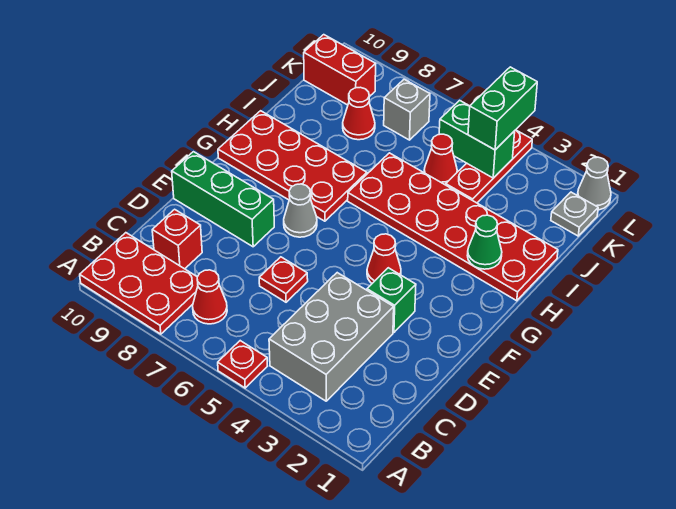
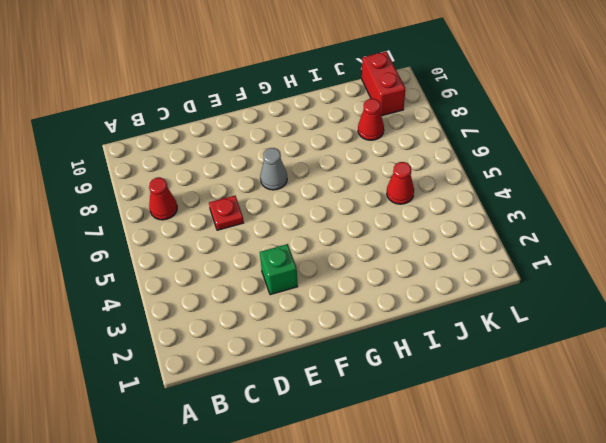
none -> red plate A5 level 1
none -> red plate A8:B10 level 1
none -> grey brick B3:D4 level 1

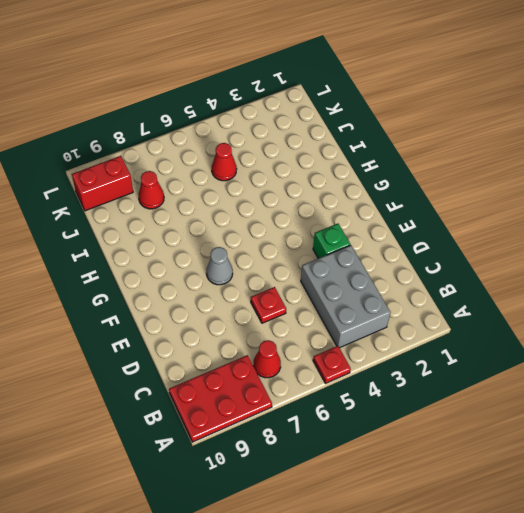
none -> red brick C9 level 1
none -> green brick E8:E10 level 1
none -> red cone F4 level 1

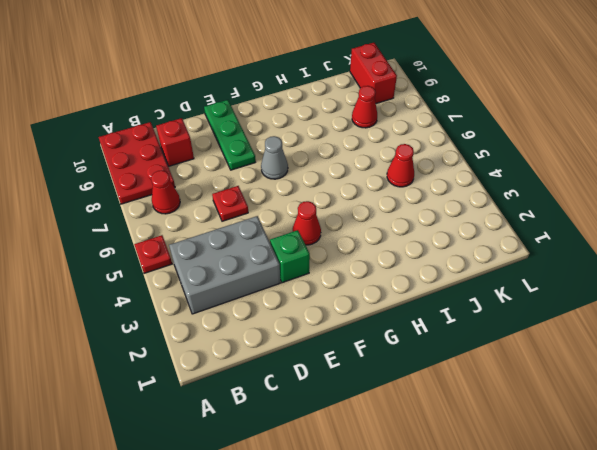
green plate E8:E10 level 1 -> green brick E8:E10 level 1
none -> red plate G7:H10 level 1
none -> red plate H1:I6 level 1
none -> red plate J4:L4 level 1

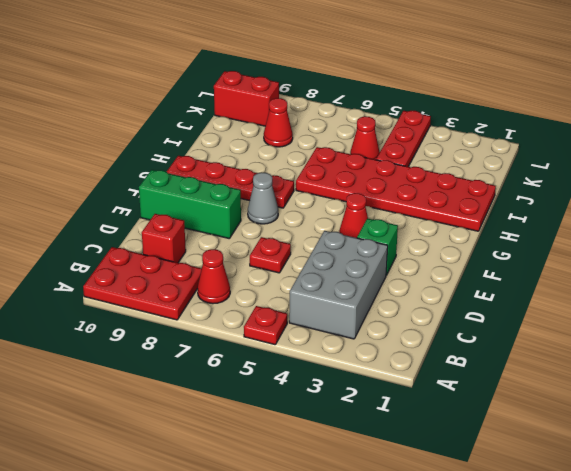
red plate G7:G10 level 1 -> red plate G7:H10 level 1
none -> grey plate K1 level 1
none -> grey brick K7 level 1
none -> grey cone L1 level 1

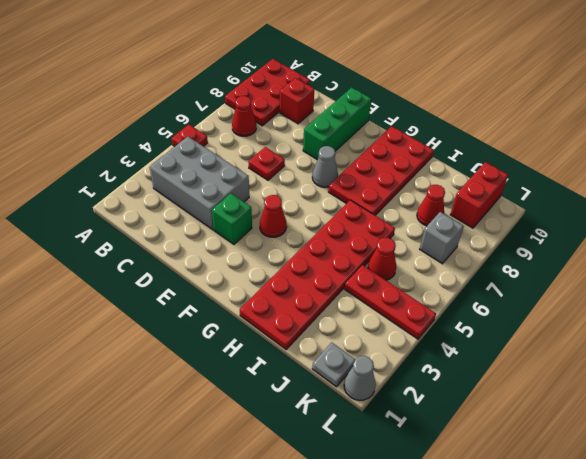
none -> green cone H2 level 2
none -> green brick K4:K5 level 2
none -> green brick K4:L4 level 3

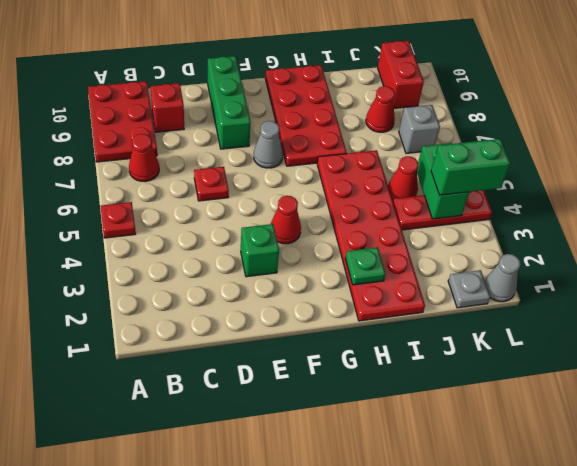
green plate H2 level 2 -> green cone H2 level 2
none -> grey brick B3:D4 level 1

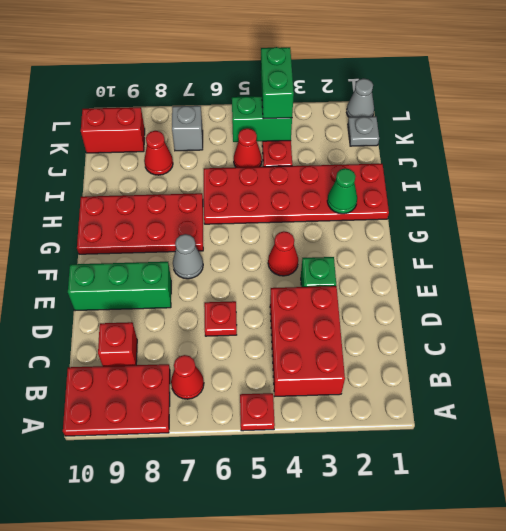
red brick B3:D4 level 1 -> grey brick B3:D4 level 1

